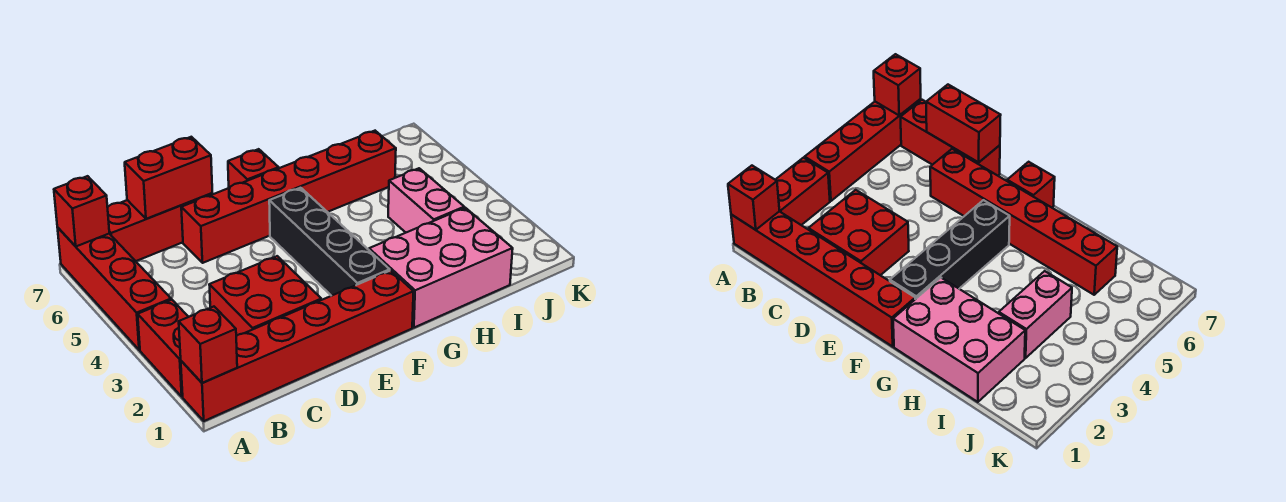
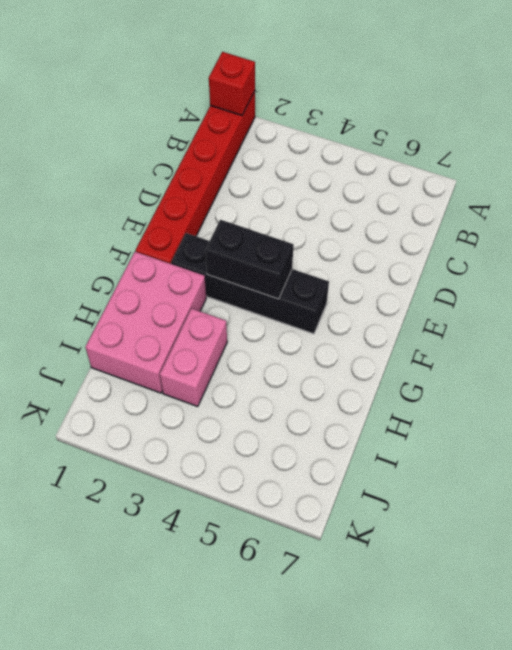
black brick F3:F4 level 2 -> none
pink brick H3:I3 level 1 -> pink brick I3:I4 level 1
none -> red brick A2:A3 level 1
none -> red brick A4:A7 level 1
none -> red brick B7:D7 level 1

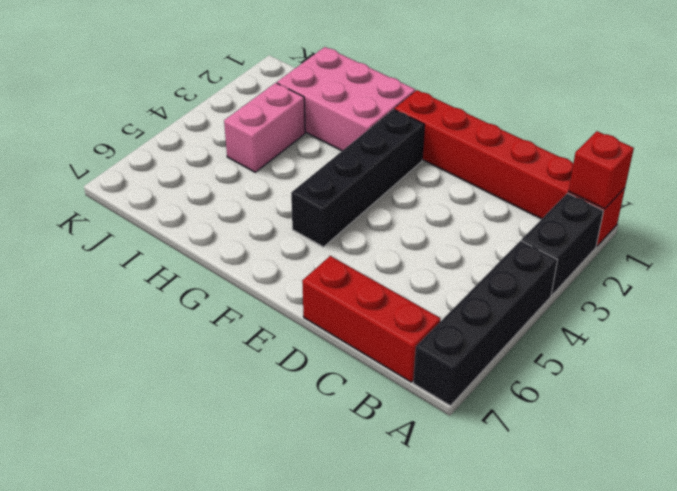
black brick A2:A3 level 1 -> red brick A2:A3 level 1
black brick A4:A7 level 1 -> red brick A4:A7 level 1
none -> red brick C2:D3 level 1
none -> red brick D6:I6 level 1
none -> red brick F7 level 1

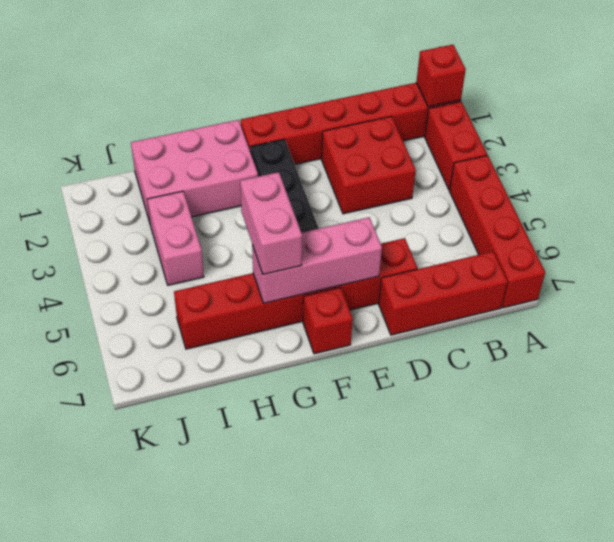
pink brick E6:G6 level 2 -> none
pink brick G5:G6 level 3 -> none
none -> red brick A7 level 2
none -> red brick C7:D7 level 2

